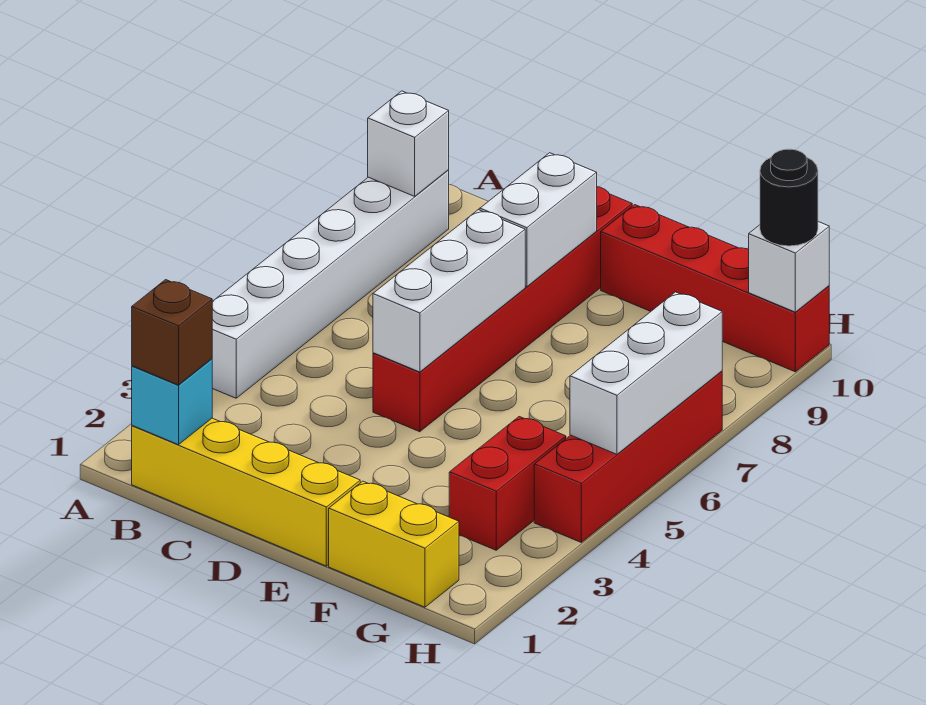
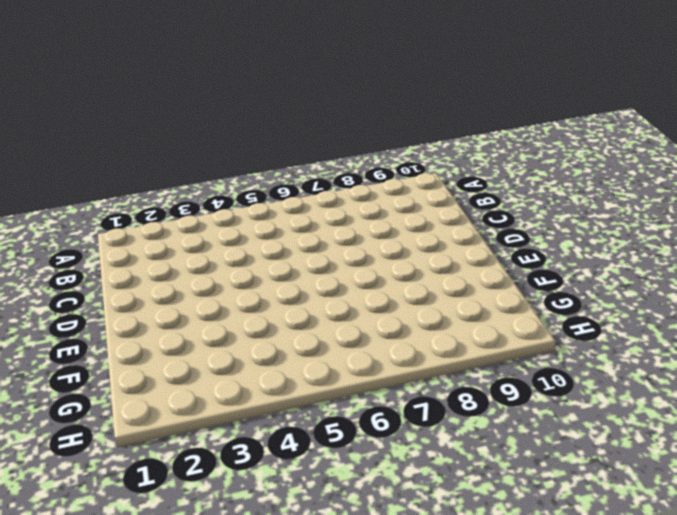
none -> white brick A4:A9 level 1
none -> yellow brick B1:E1 level 1
none -> red brick D5:D10 level 1

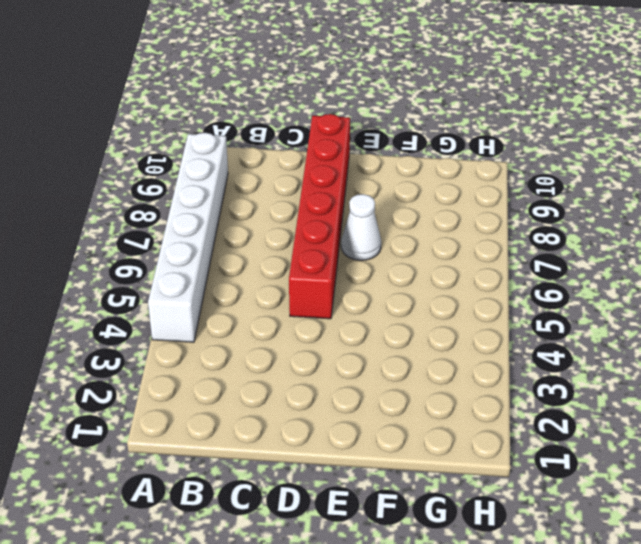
white cone E7 level 1 -> none
none -> yellow brick B1:E1 level 1
none -> red brick E10:H10 level 1
none -> yellow brick F1:G1 level 1

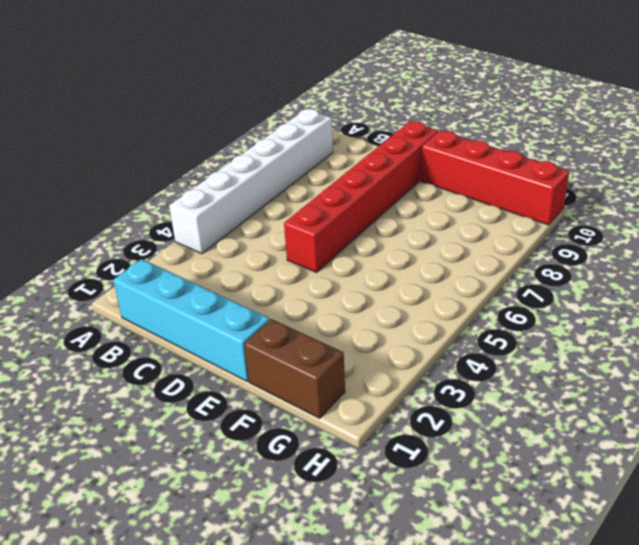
cyan brick B1:E1 level 1 -> yellow brick B1:E1 level 1
brown brick F1:G1 level 1 -> yellow brick F1:G1 level 1
none -> red brick G3:G4 level 1
none -> red brick H4:H7 level 1
none -> white brick A9 level 2

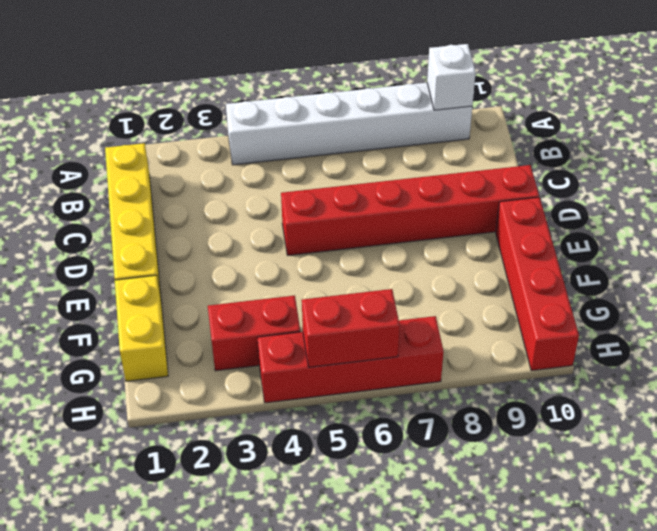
red brick H5:H6 level 2 -> white brick H5:H7 level 2
none -> cyan brick B1 level 2
none -> white brick D5:D7 level 2
none -> white brick D8:D9 level 2

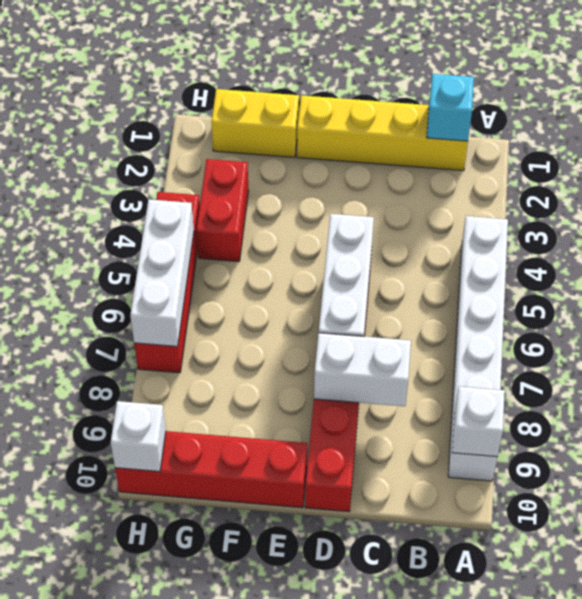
white brick C8:D8 level 2 -> white brick D8:D9 level 2
none -> brown brick B1 level 3
none -> black round brick H10 level 3

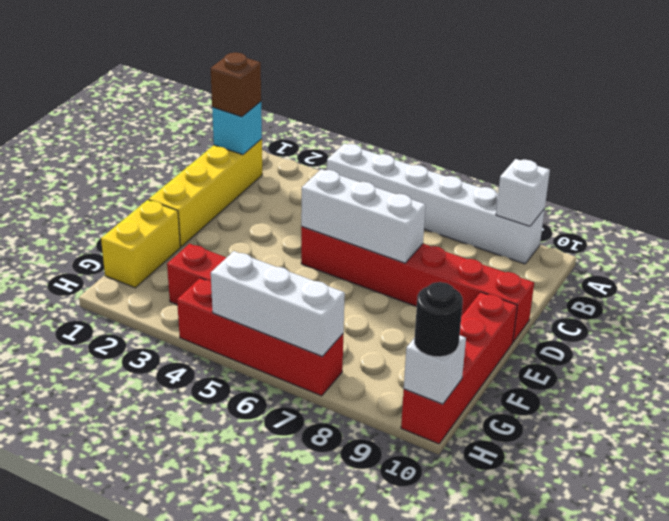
none -> white brick D8:D9 level 2

